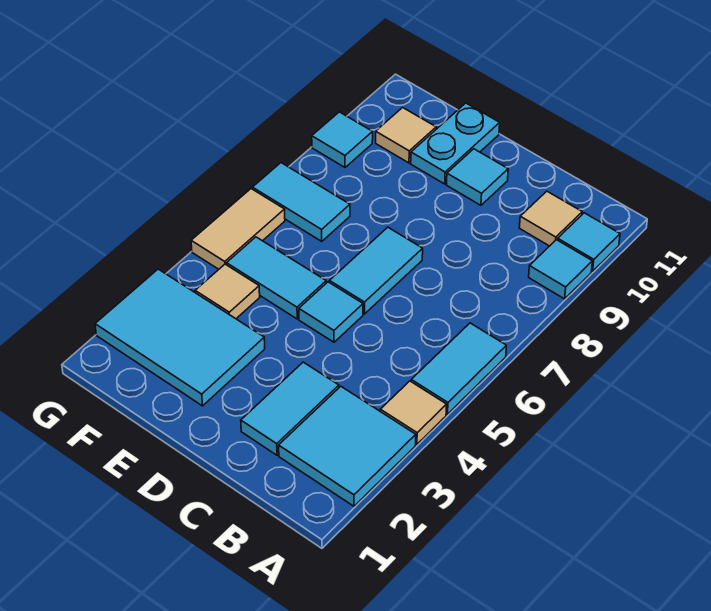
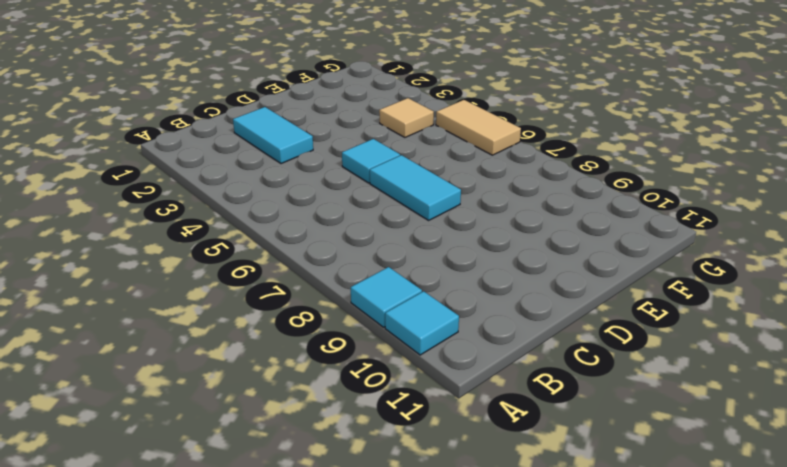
none -> cyan tile A2:B3 level 1
none -> tan tile A4 level 1
none -> cyan tile A5:A6 level 1

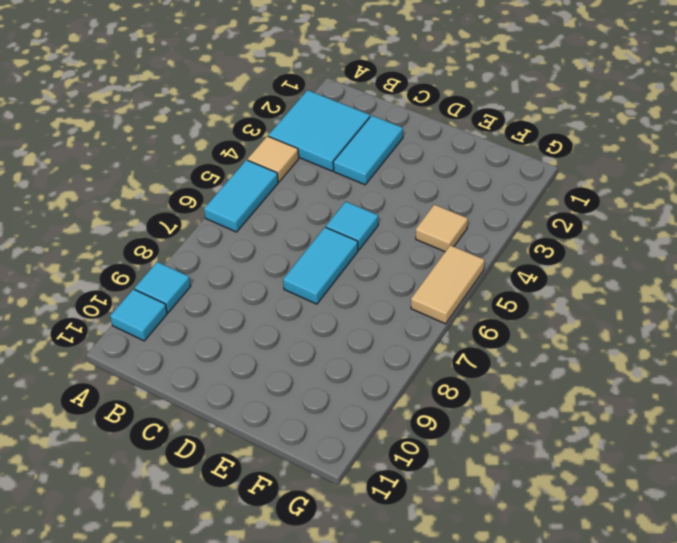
none -> tan tile B10 level 1
none -> cyan tile D10 level 1
none -> cyan tile E2:G3 level 1

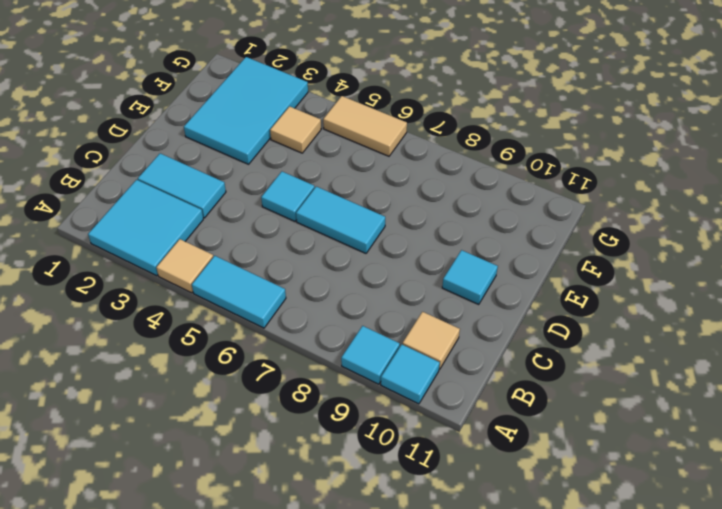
none -> cyan tile E5:F5 level 1
none -> cyan plate E10:E11 level 1
none -> cyan tile F7:G7 level 1

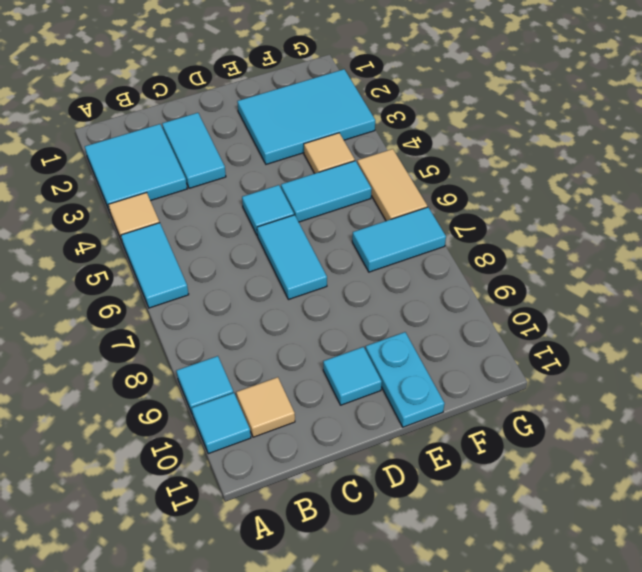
none -> tan tile F10 level 1
none -> cyan tile G9 level 1

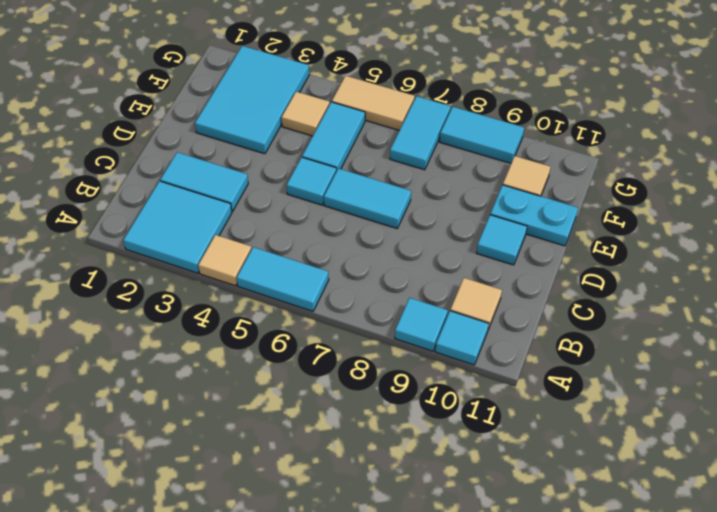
cyan tile G8:G9 level 1 -> cyan tile G9 level 1

